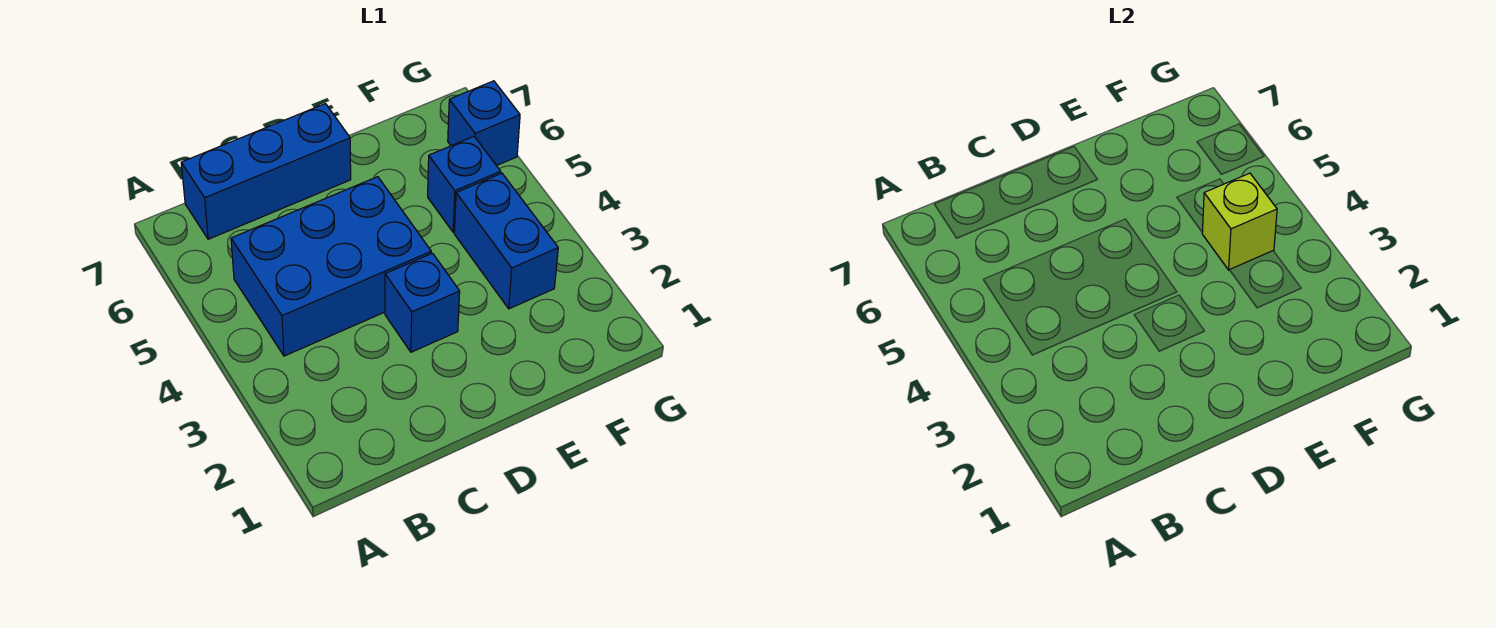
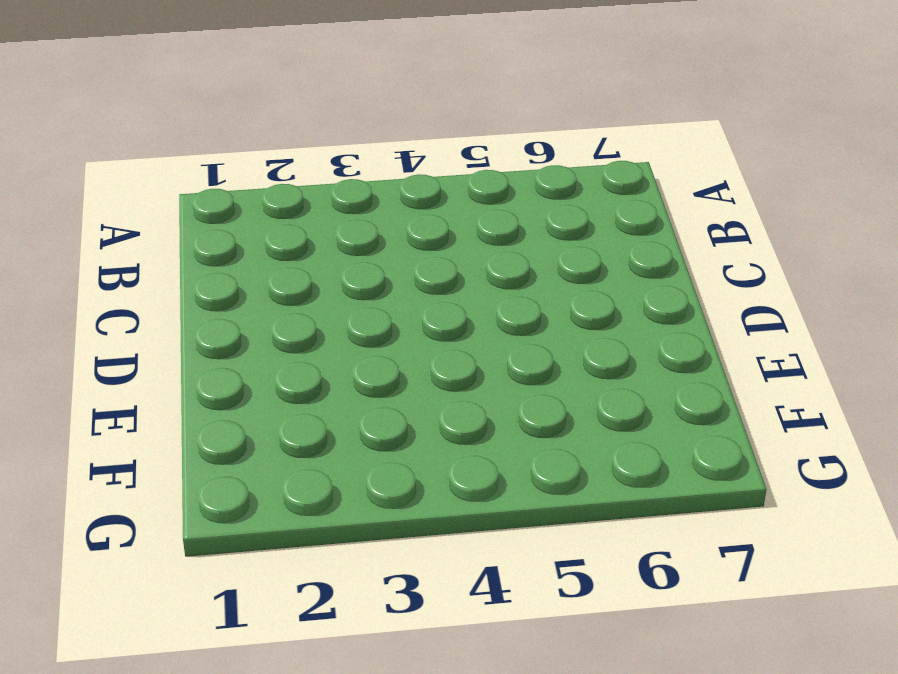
none -> blue brick B4:D5 level 1
none -> blue brick B7:D7 level 1

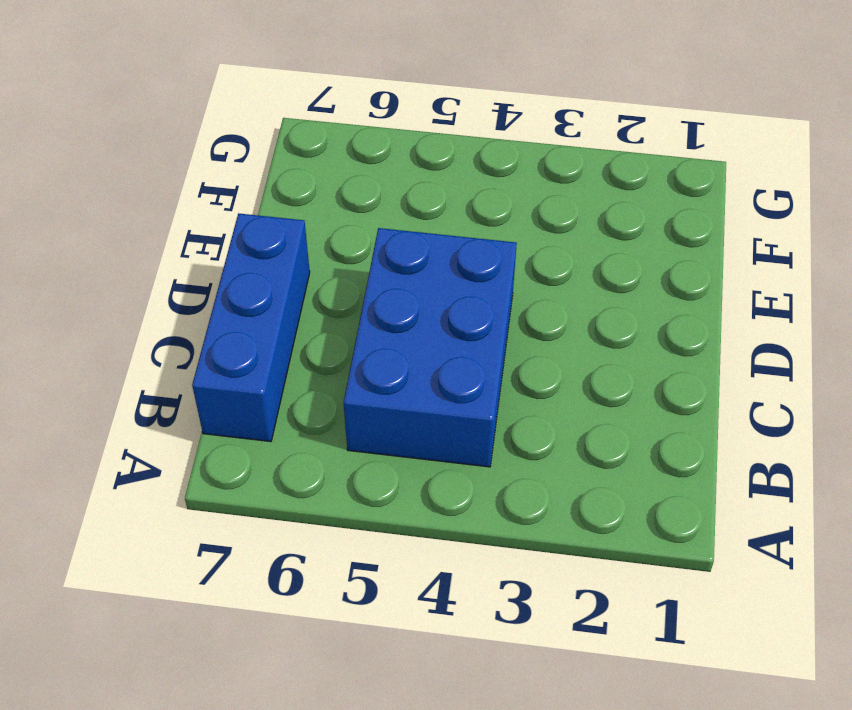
none -> blue brick D3 level 1
none -> blue brick F3:F4 level 1

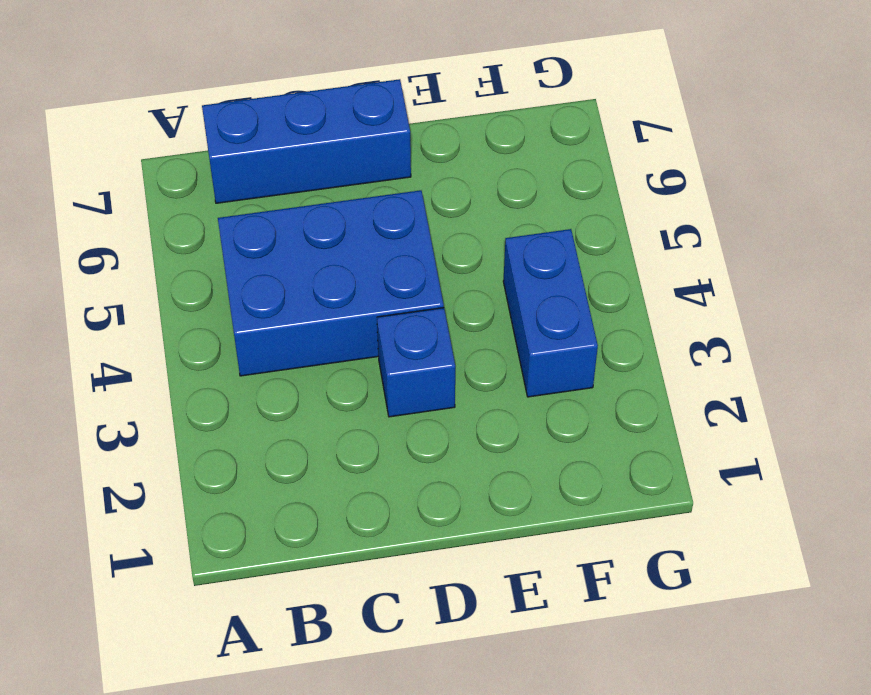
none -> blue brick F5 level 1
none -> blue brick G6 level 1

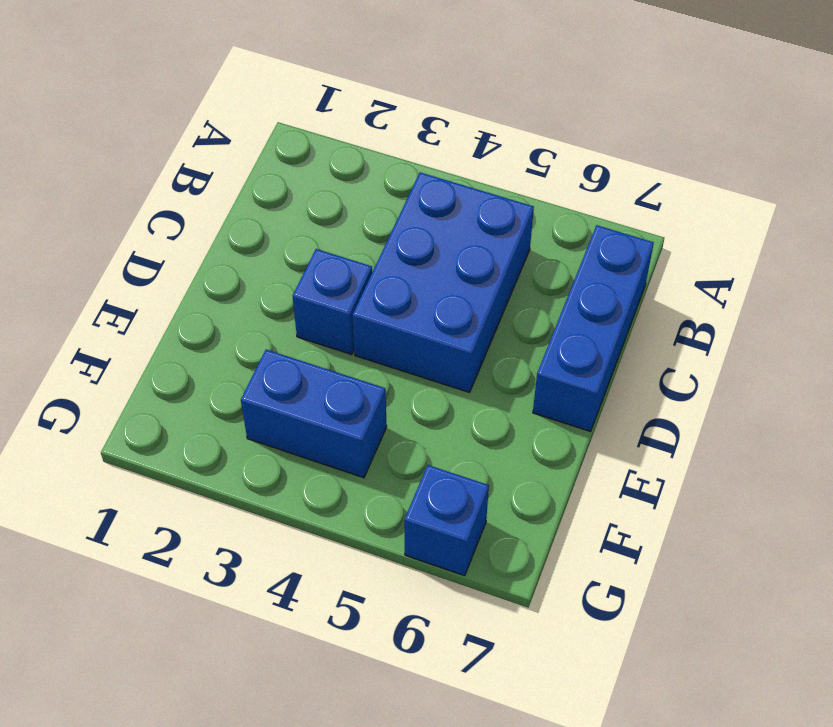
none -> blue brick F5 level 1
none -> lime brick F4 level 2

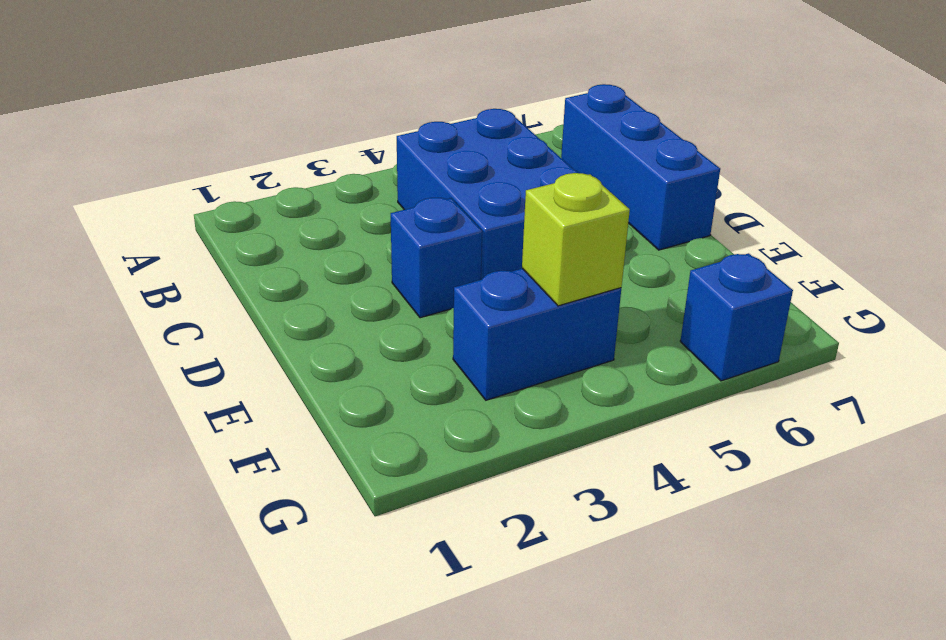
none -> blue brick F5 level 1

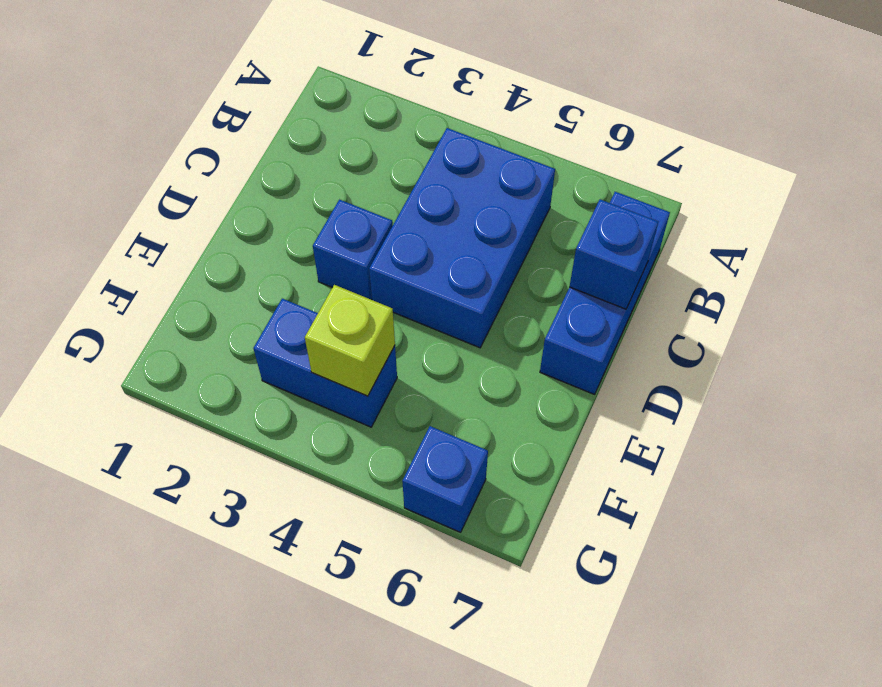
blue brick C7 level 2 -> blue brick F5 level 1

